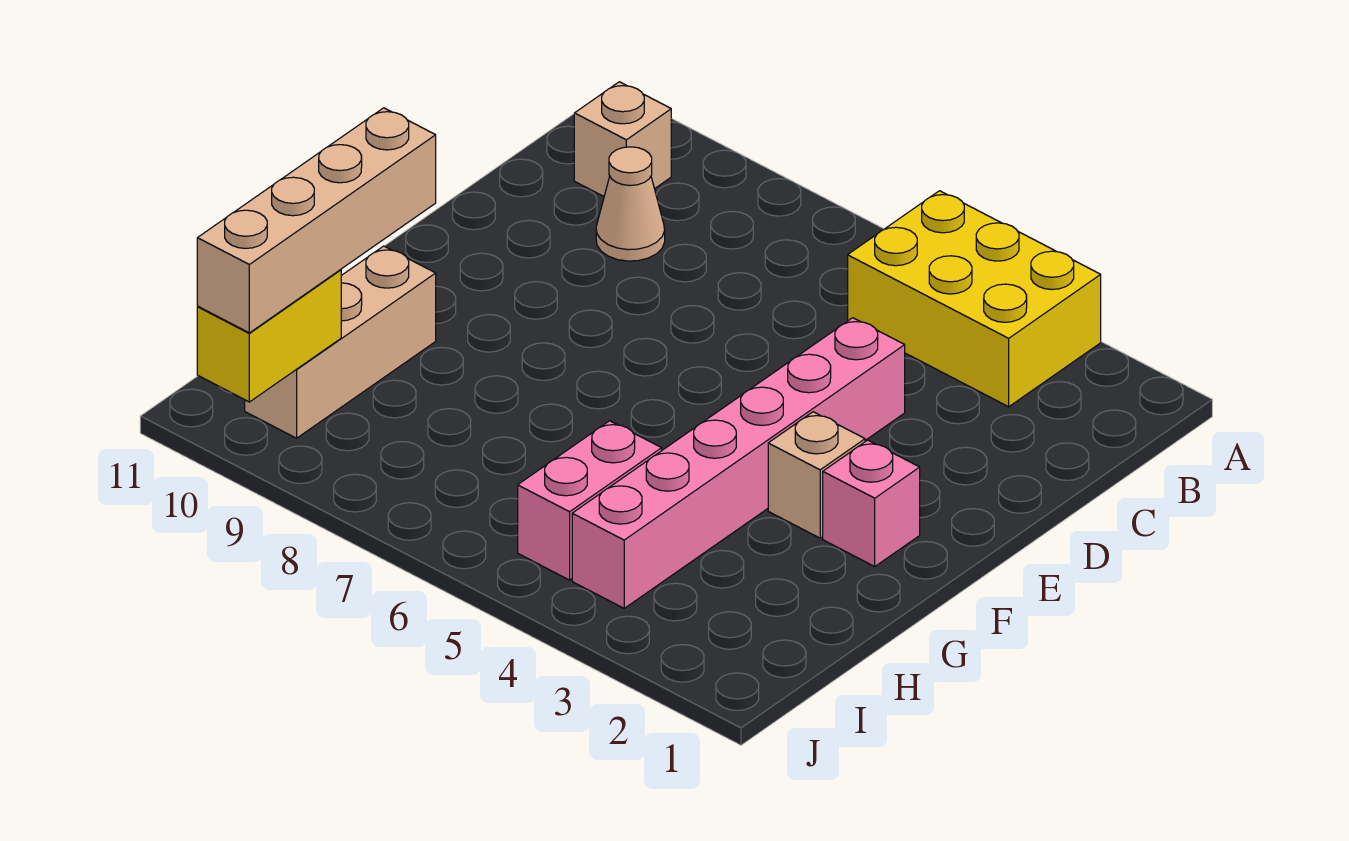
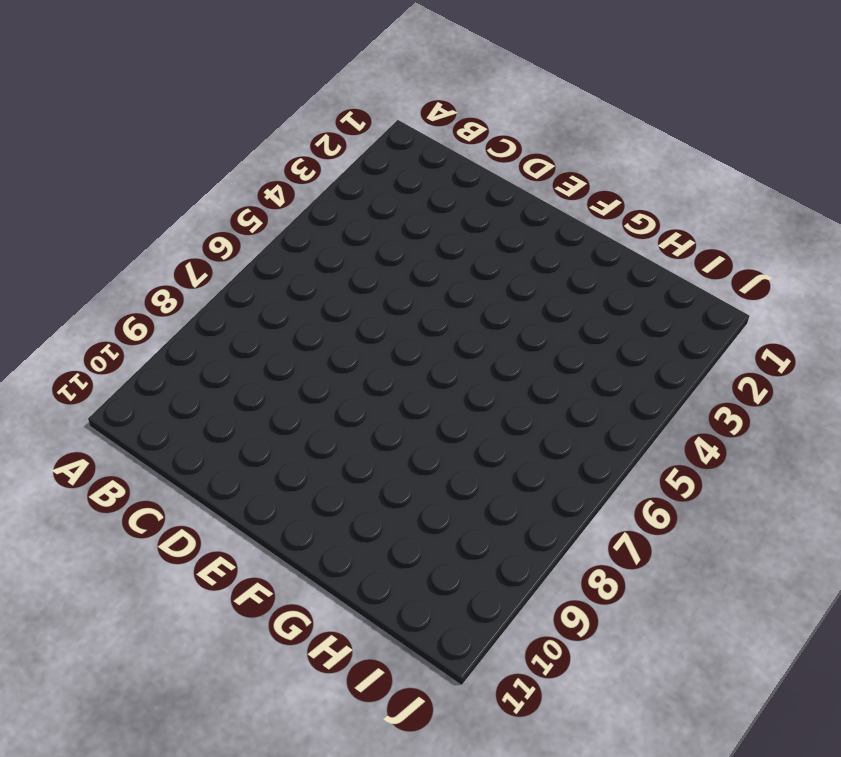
none -> yellow brick A3:B5 level 1
none -> tan brick B10 level 1

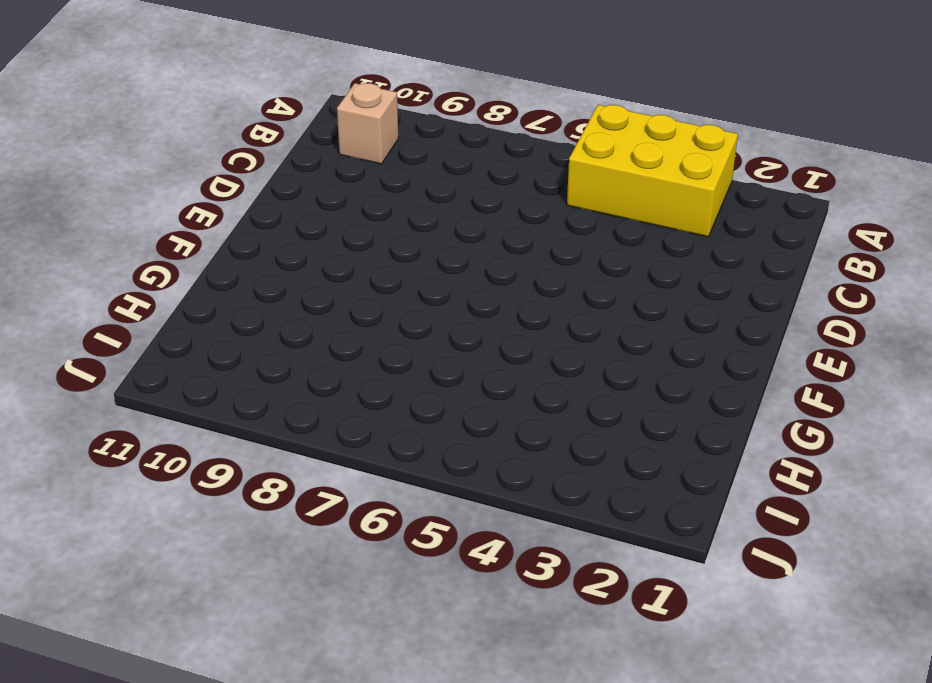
none -> tan cone C9 level 1
none -> pink brick D4:I4 level 1

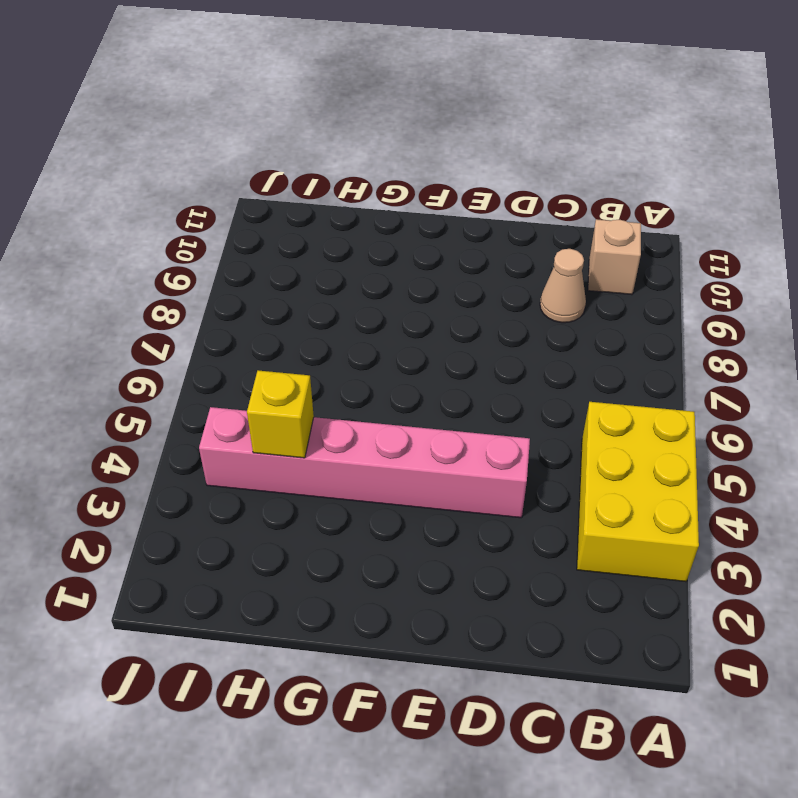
yellow brick H4 level 2 -> none
none -> pink brick F2 level 1
none -> tan brick F3 level 1

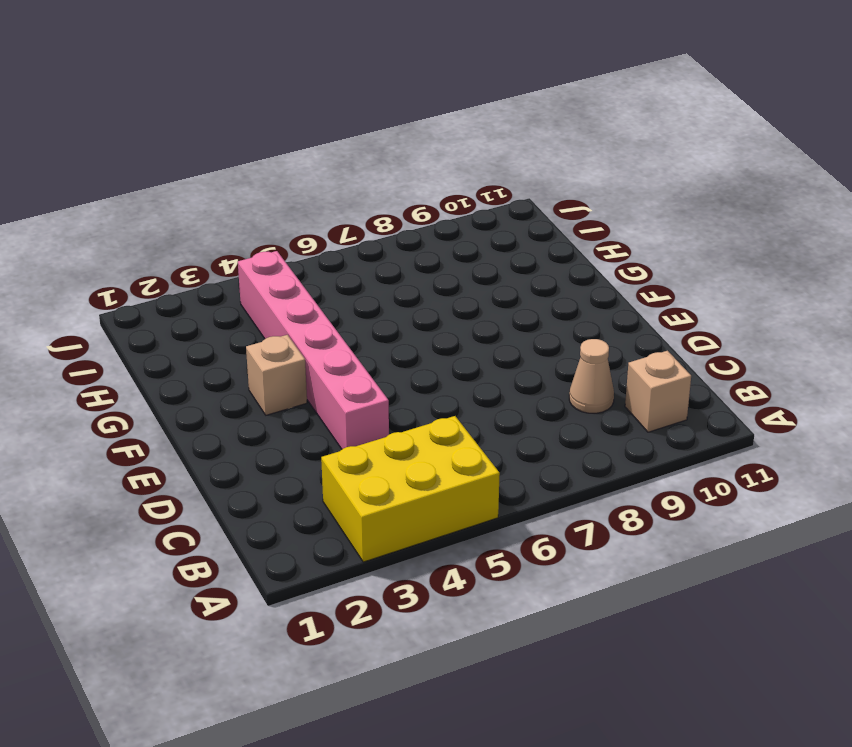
none -> pink brick F2 level 1
none -> tan brick G10:I10 level 1

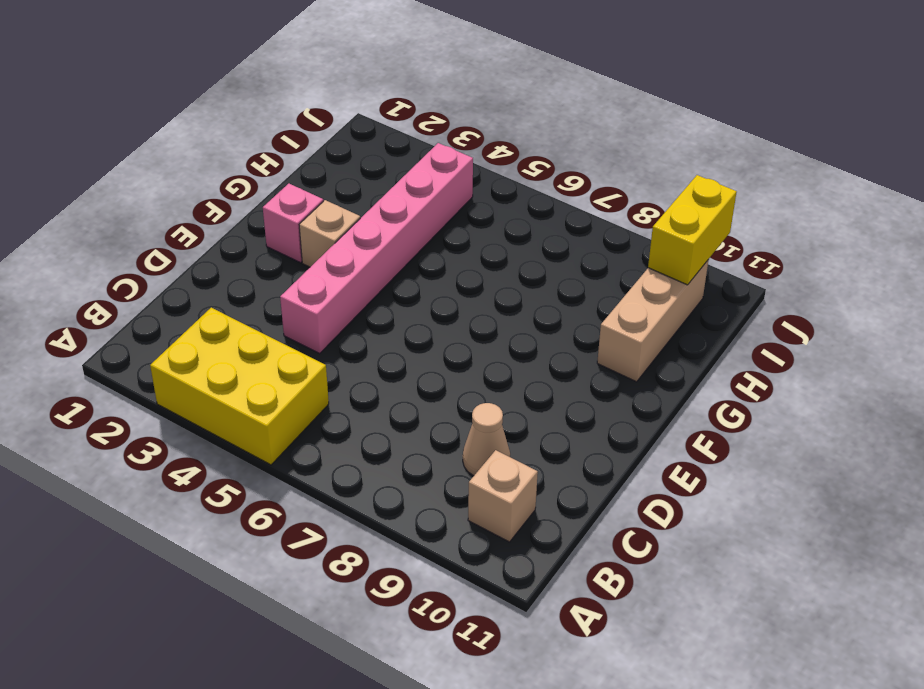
none -> pink brick H5:I5 level 1
none -> tan brick G10:J10 level 3

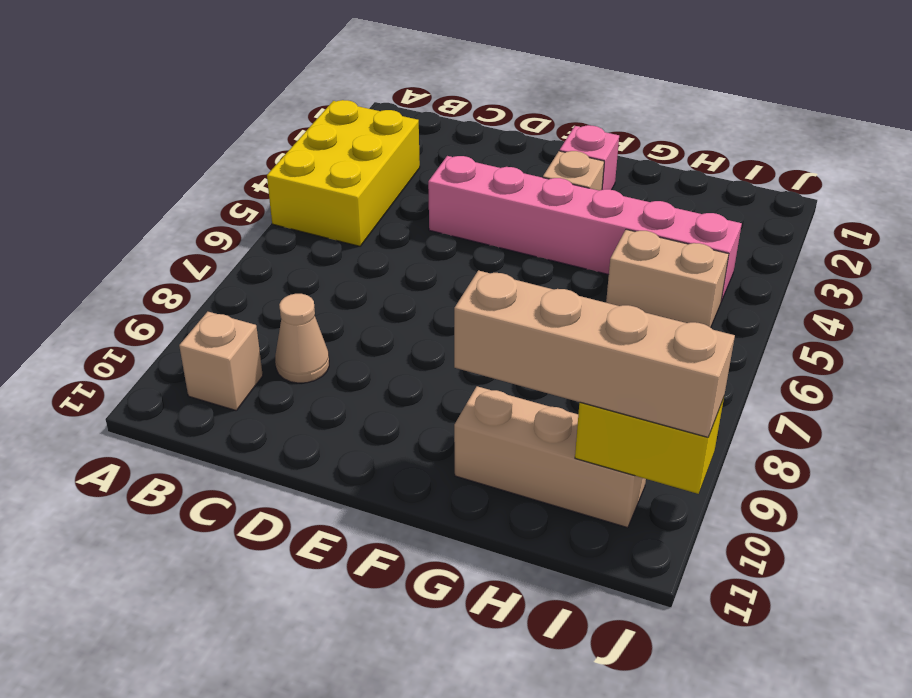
tan brick H5:I5 level 1 -> pink brick H5:I5 level 1

